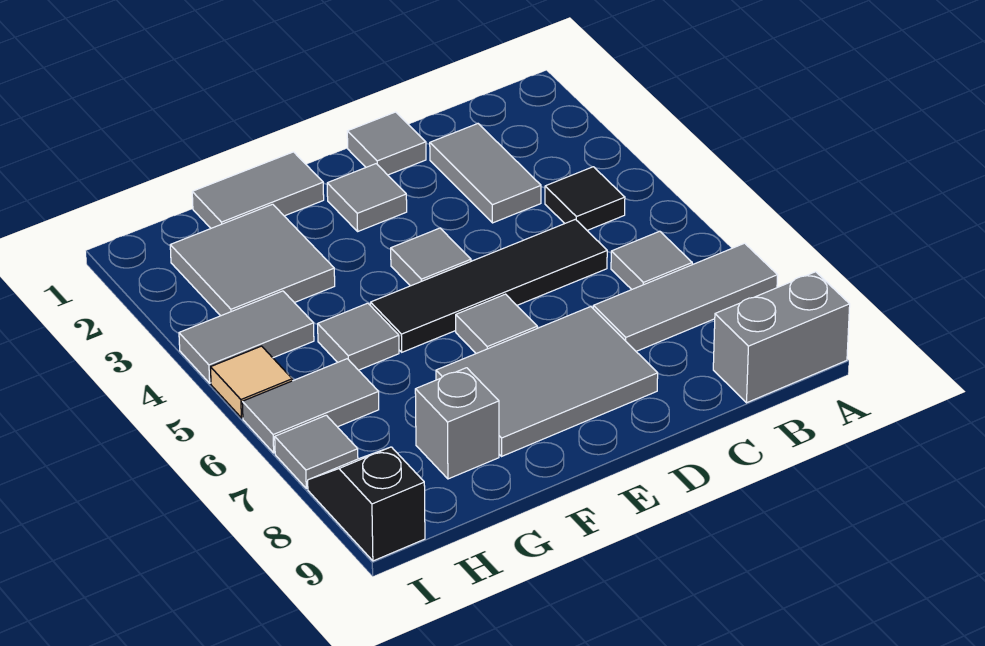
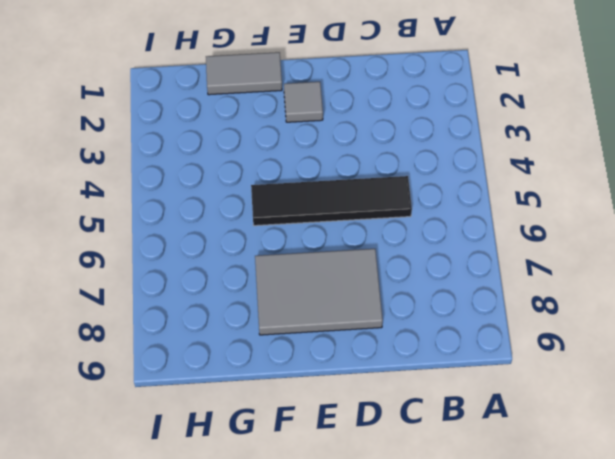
none -> grey tile A7:C7 level 1
none -> grey brick A9:B9 level 1
none -> black tile B4 level 1

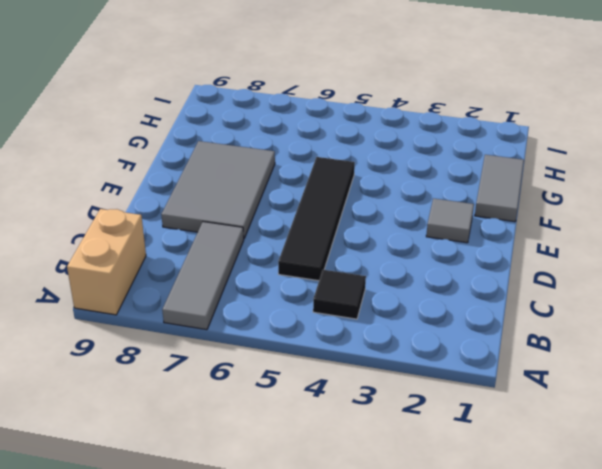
tan brick A9:B9 level 1 -> grey brick A9:B9 level 1
none -> grey tile B6 level 1
none -> grey tile C2:C3 level 1
none -> grey tile D1 level 1

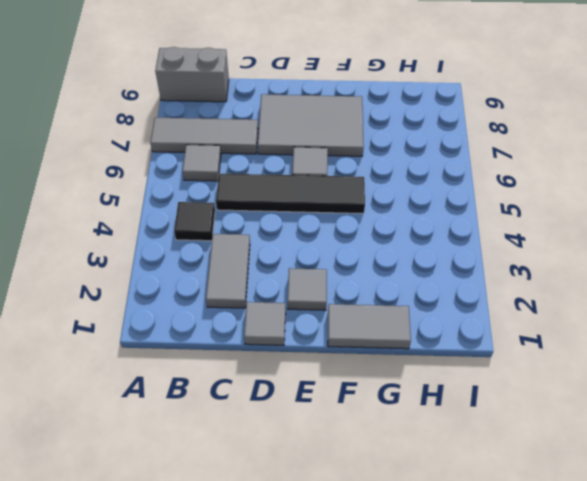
none -> grey tile E4 level 1
none -> grey tile G2:H3 level 1
none -> grey tile G5 level 1

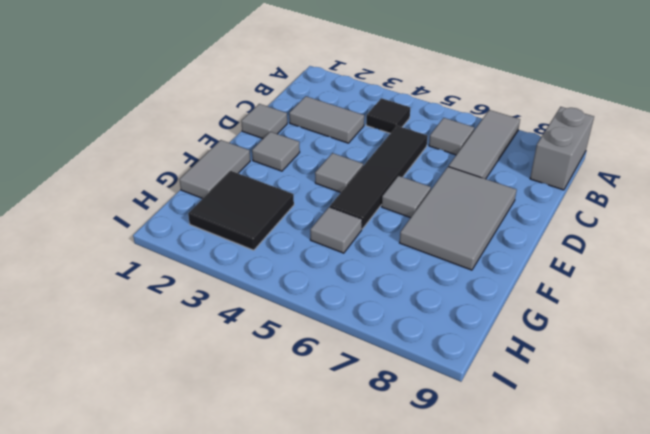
black tile G2:H3 level 1 -> grey tile G2:H3 level 1
none -> grey brick G8 level 1
none -> grey tile H4:I4 level 1
none -> grey tile H6:I6 level 1

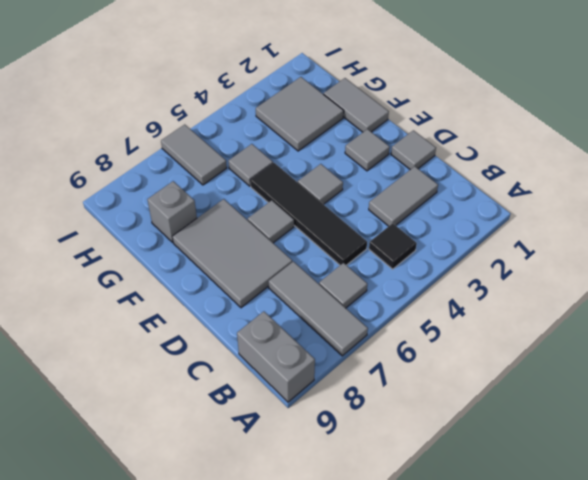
none -> grey tile H4:I4 level 1
none -> tan tile I5 level 1
none -> grey tile I7 level 1

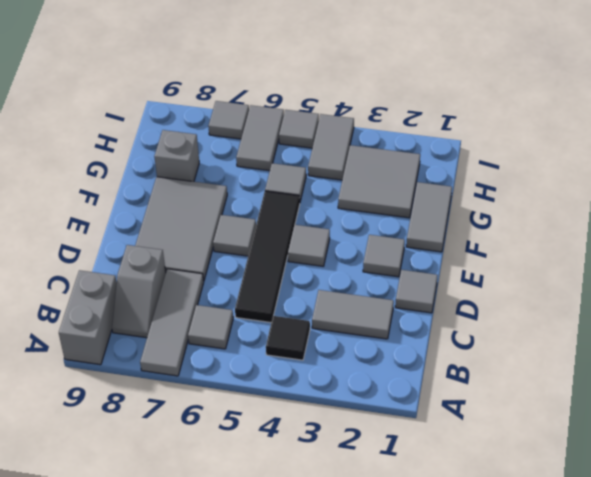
grey slope B8:C8 level 1 top C -> none
grey tile I5 level 1 -> tan tile I5 level 1
none -> black slope I8:I9 level 1 top 9

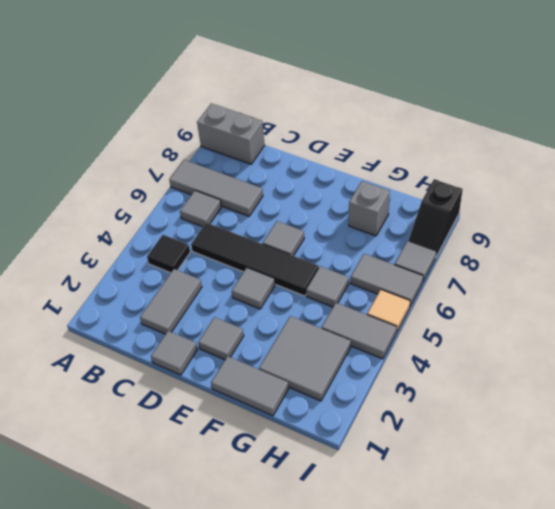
none -> grey tile D7:F8 level 1

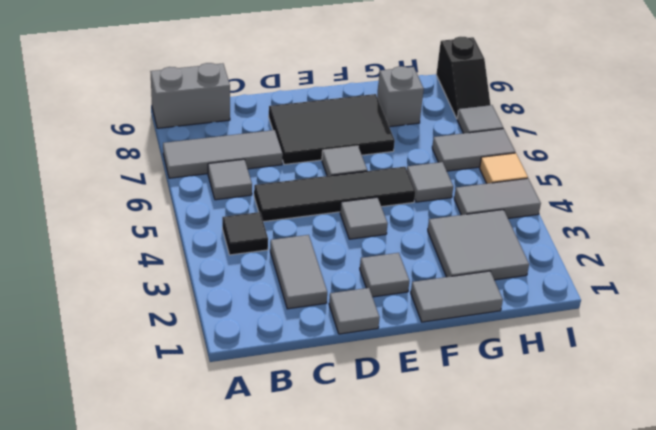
black tile D7:F8 level 1 -> grey tile D7:F8 level 1

